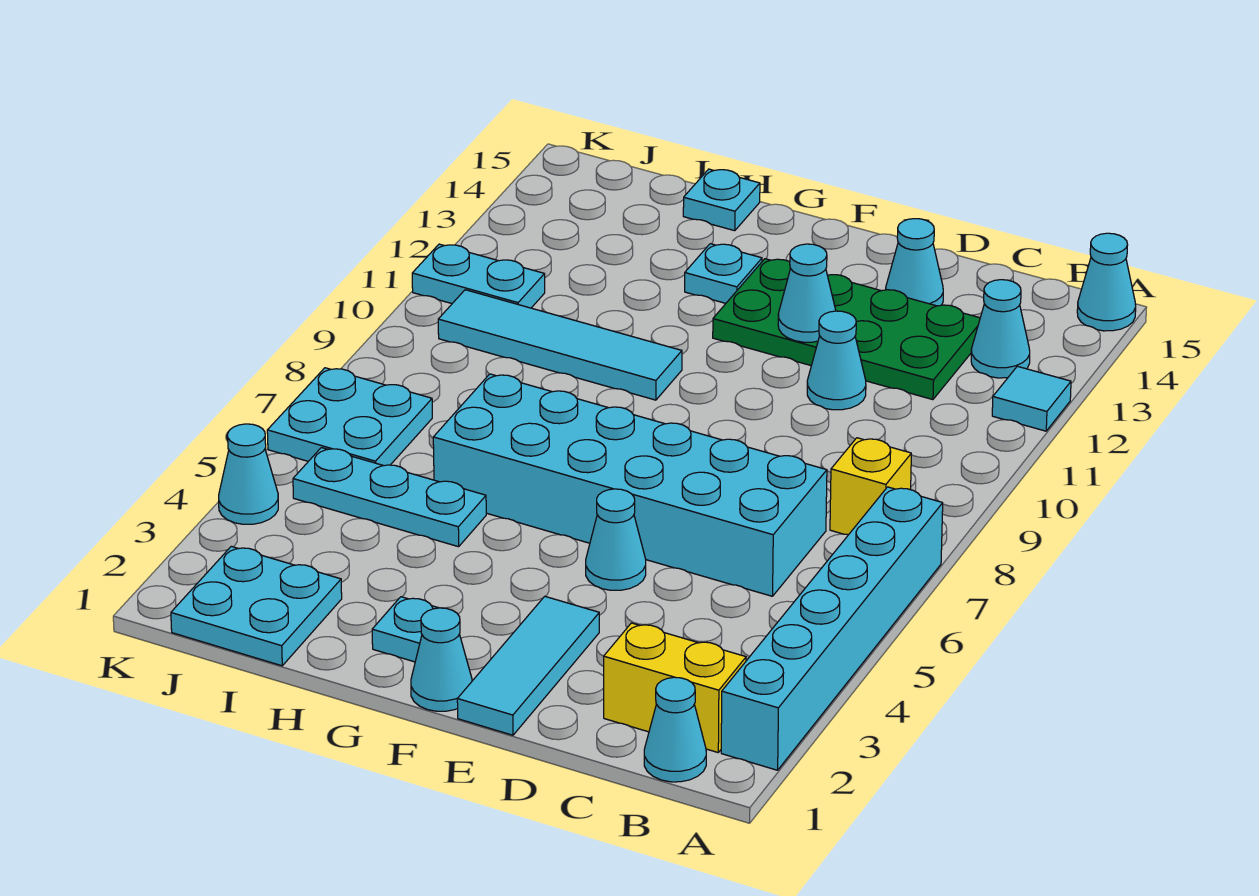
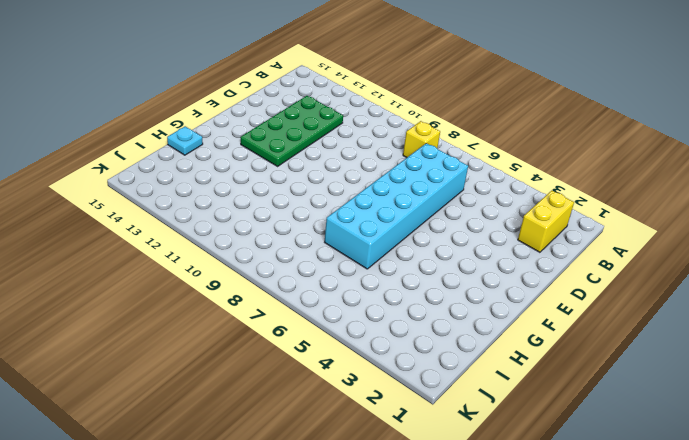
none -> cyan brick A2:A7 level 1
none -> cyan tile A12 level 1
none -> cyan cone A15 level 1

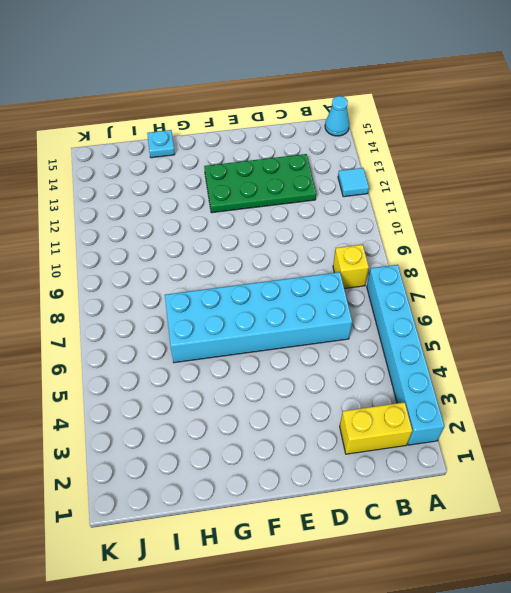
none -> cyan cone B1 level 1
none -> cyan cone B13 level 1
none -> cyan cone D11 level 1

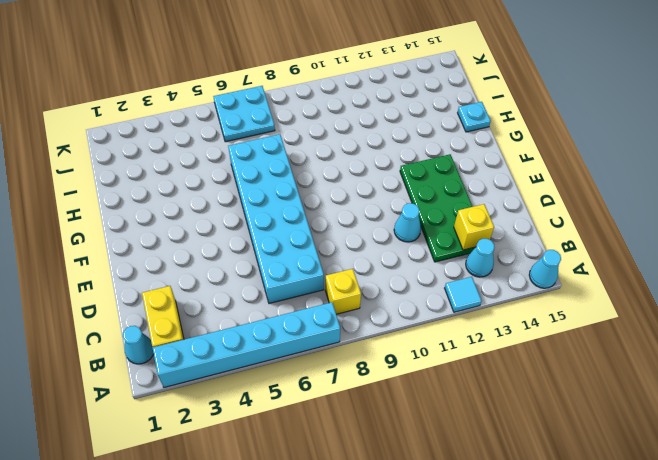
yellow brick C13 level 2 -> none
none -> cyan cone D14 level 1
none -> cyan tile E1:E3 level 1
none -> cyan cone E5 level 1

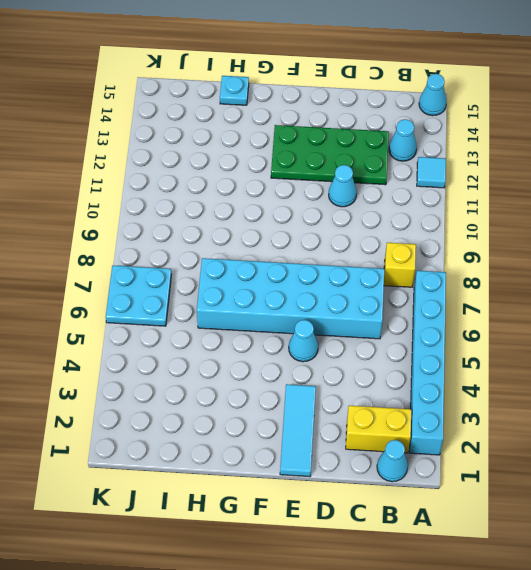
none -> cyan cone D14 level 1
none -> cyan cone F1 level 1
none -> cyan plate G2 level 1

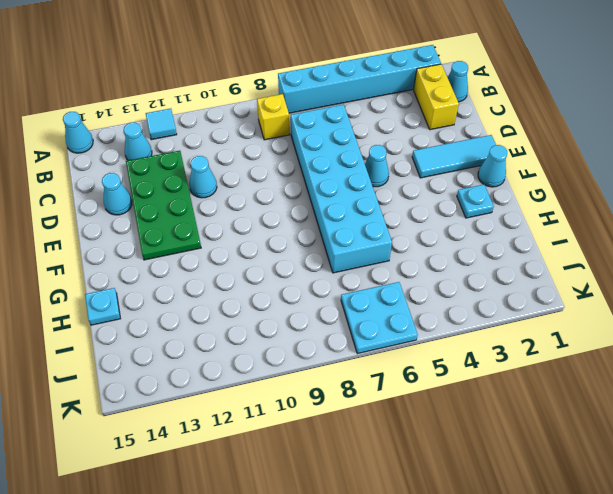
none -> cyan tile G10:J10 level 1
none -> cyan plate G13 level 1
none -> cyan plate H5:J5 level 1

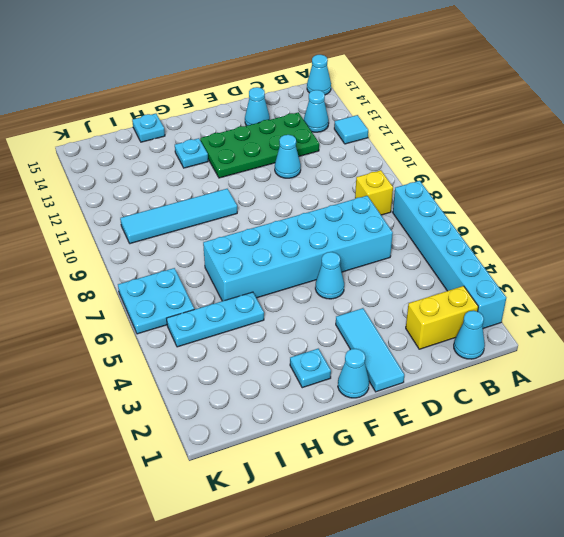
none -> cyan plate I1:J2 level 1
none -> cyan plate J11:K11 level 1
none -> cyan cone K4 level 1

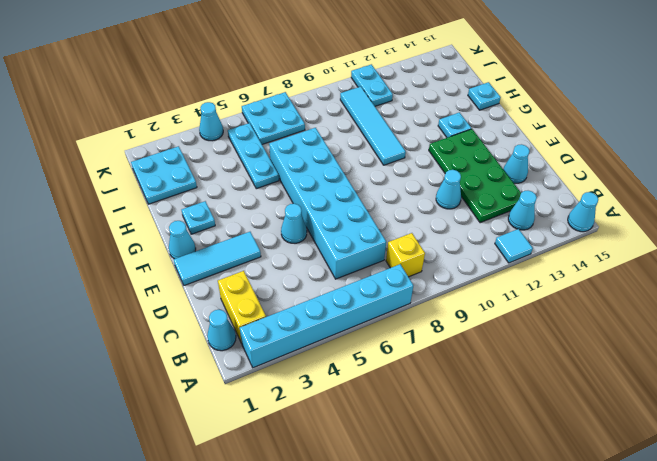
none -> cyan cone E12 level 2

